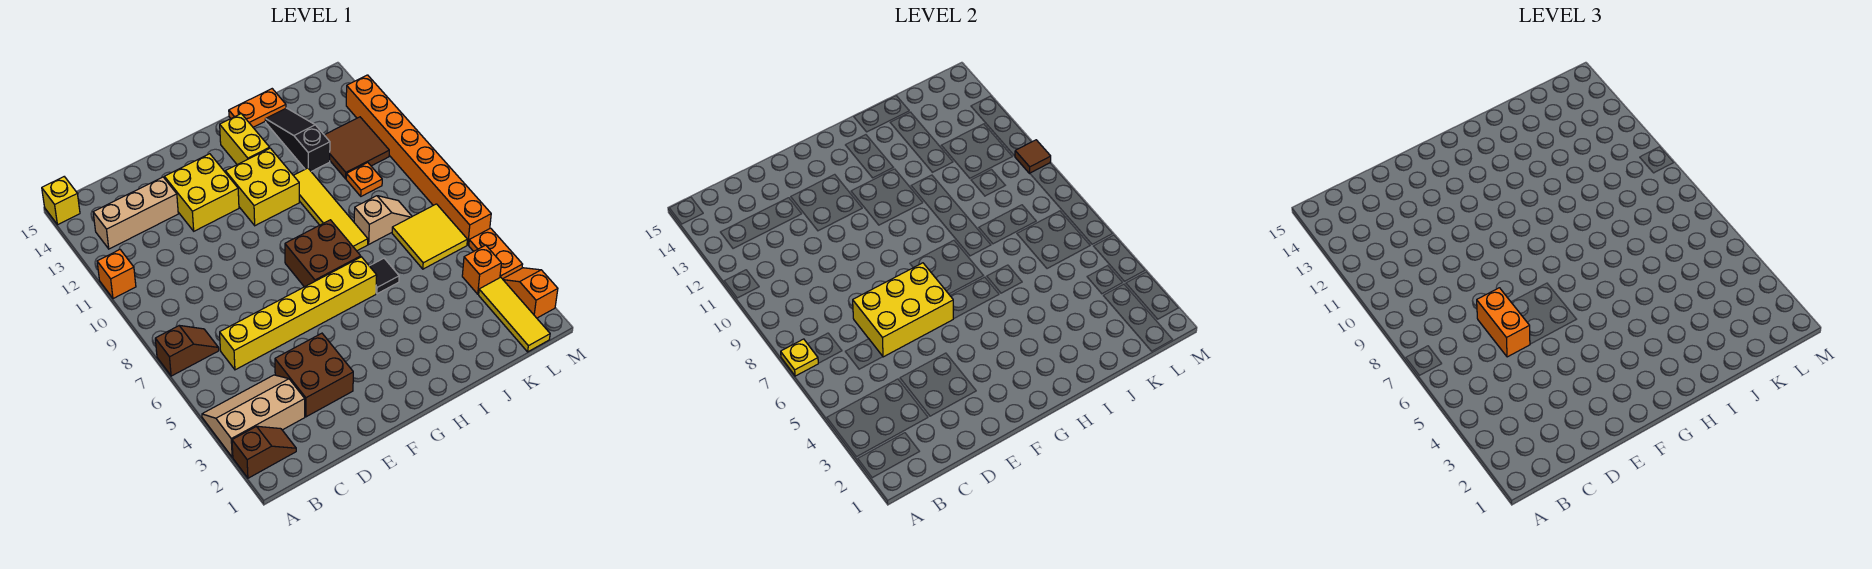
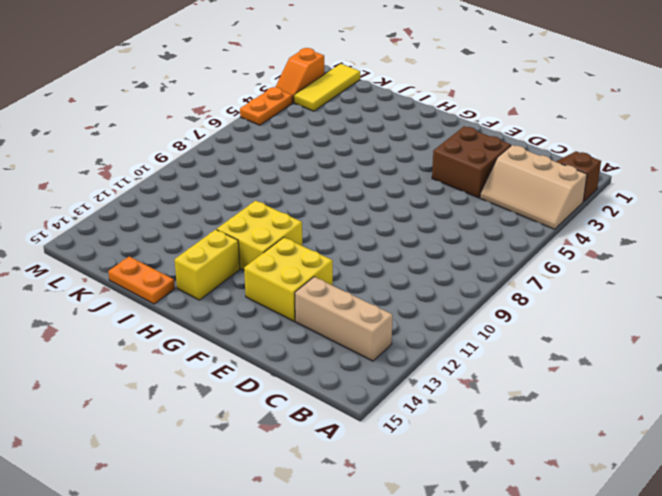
none -> brown slope A7:B7 level 1 top A
none -> orange brick A11 level 1
none -> yellow brick A15 level 1

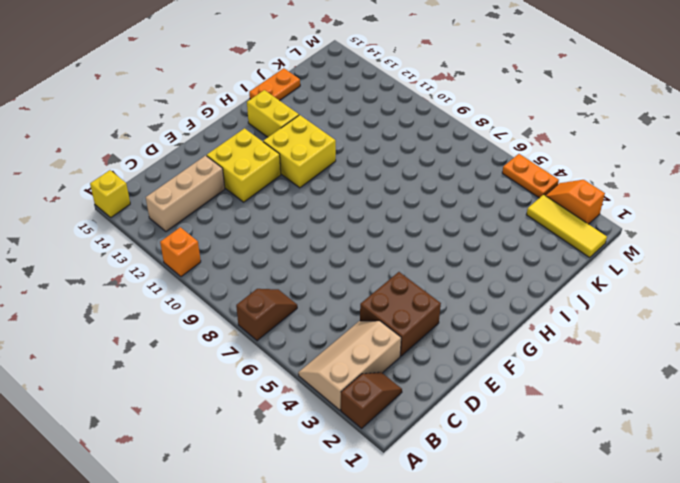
none -> yellow brick C6:H6 level 1
none -> brown brick G7:H8 level 1
none -> black tile I6 level 1

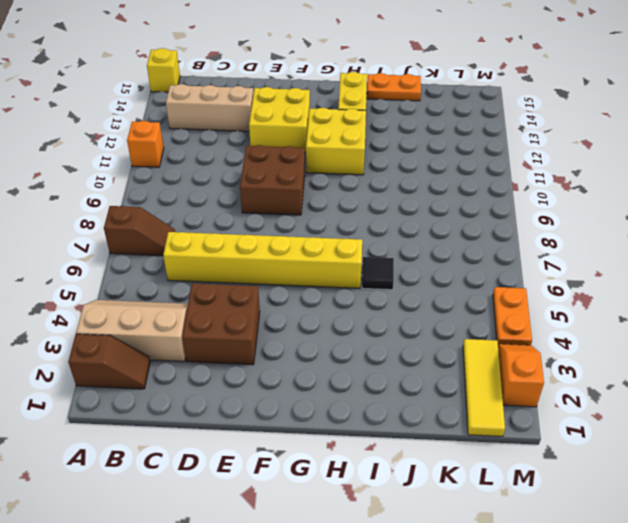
brown brick E9:F10 level 1 -> brown brick G7:H8 level 1
none -> yellow tile I8:I11 level 1
none -> tan slope J8:K8 level 1 top J
none -> black slope J12:J14 level 1 top 12

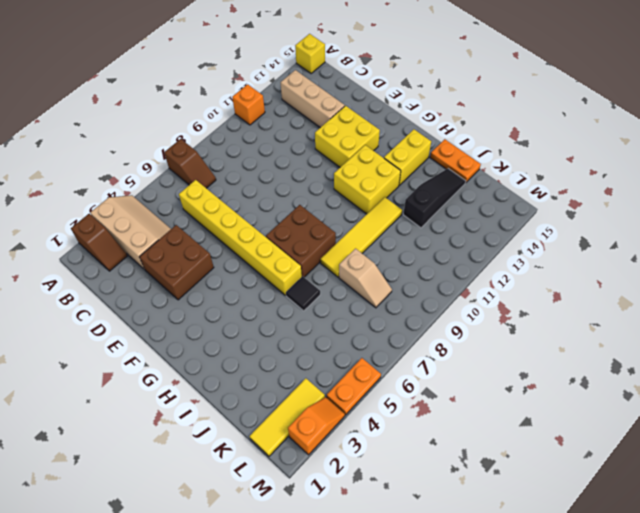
none -> yellow tile K6:L7 level 1
none -> orange plate K10 level 1
none -> brown tile K11:L12 level 1

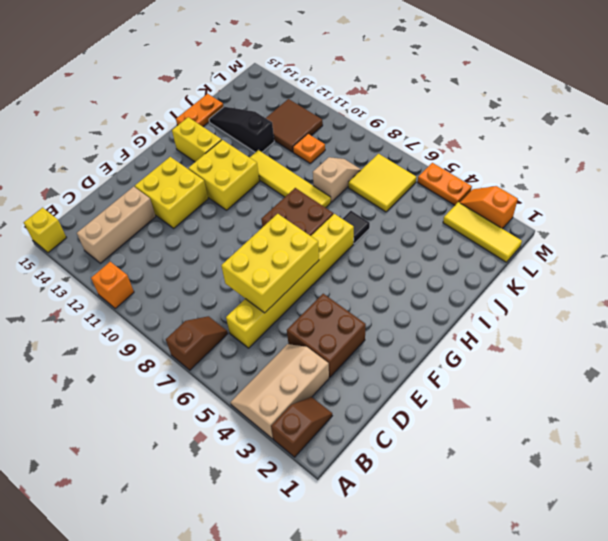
none -> orange brick L4 level 1
none -> orange brick M6:M13 level 1
none -> yellow plate A7 level 2

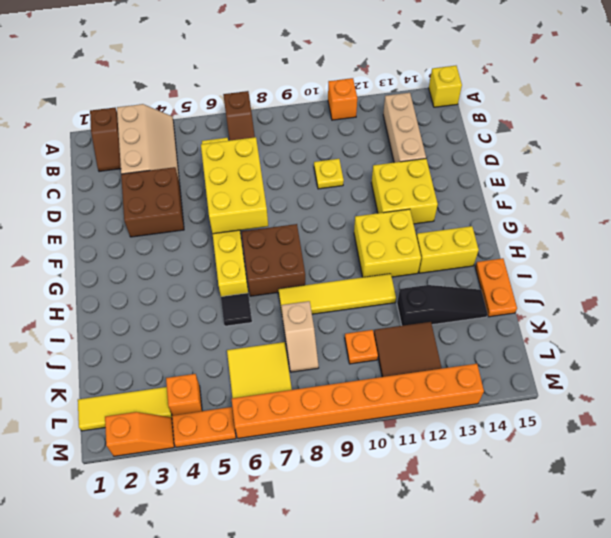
yellow plate D10 level 1 -> yellow plate A7 level 2
none -> brown tile M10 level 2
none -> orange brick D6:D7 level 3

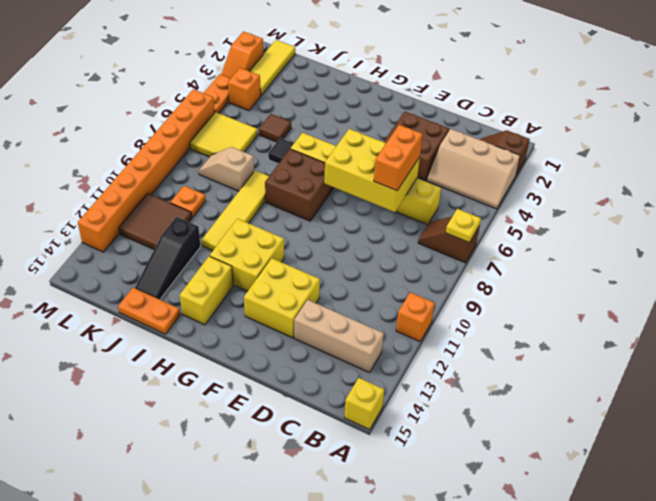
brown tile J5 level 1 -> brown tile M10 level 2

